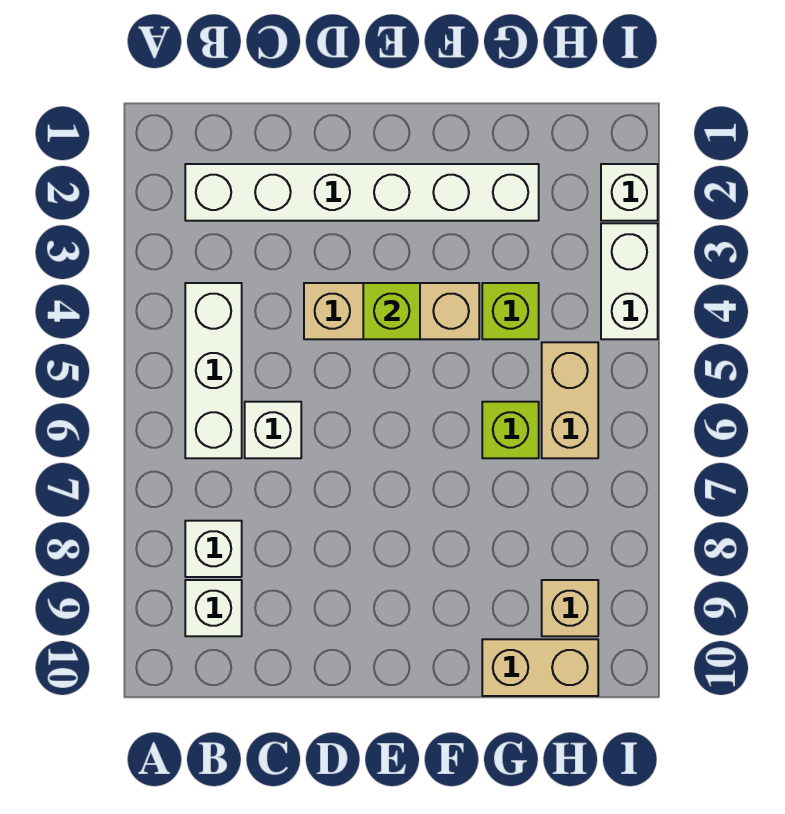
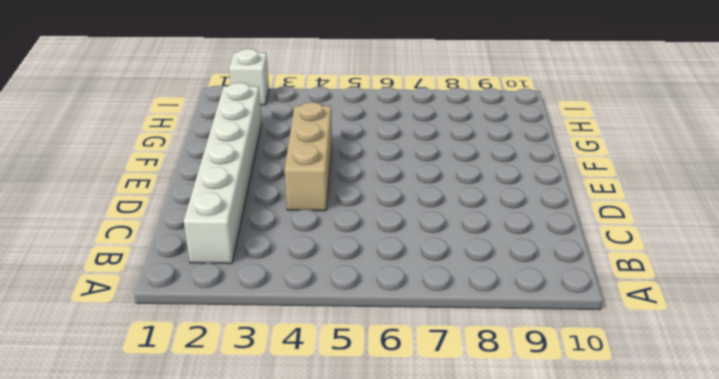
none -> white brick B4:B6 level 1
none -> white brick B8 level 1
none -> white brick B9 level 1

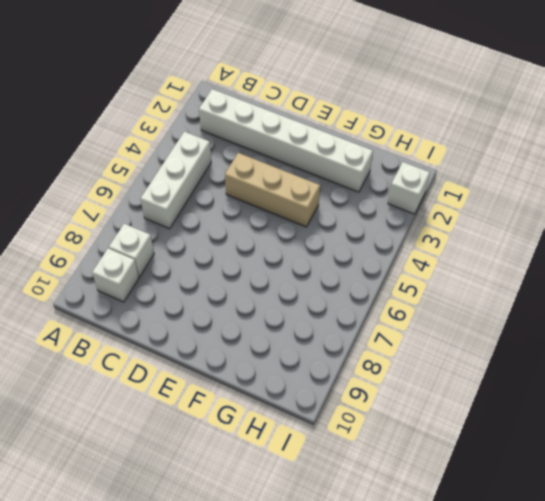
none -> white brick C6 level 1
none -> lime brick G4 level 1
none -> lime brick G6 level 1

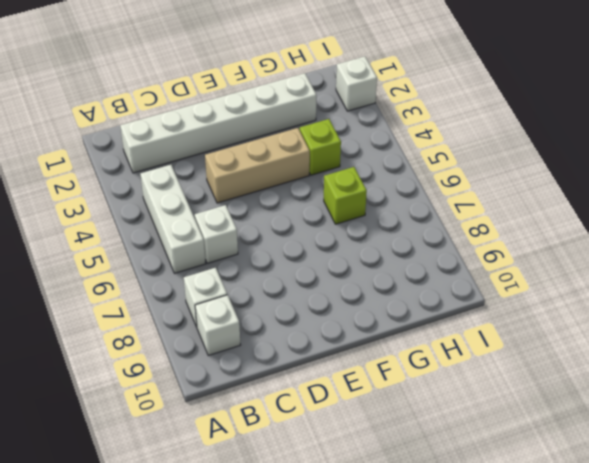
none -> tan brick G10:H10 level 1
none -> tan brick H5:H6 level 1
none -> tan brick H9 level 1

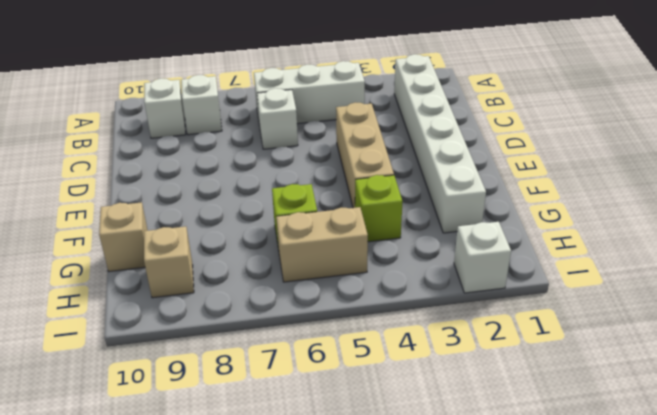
tan brick G10 level 1 -> tan brick G10:H10 level 1
none -> white brick I3:I4 level 1
none -> lime brick E4 level 2

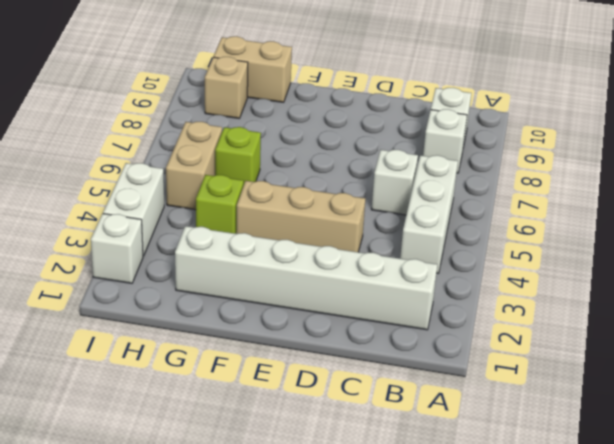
none -> lime brick E4 level 2

